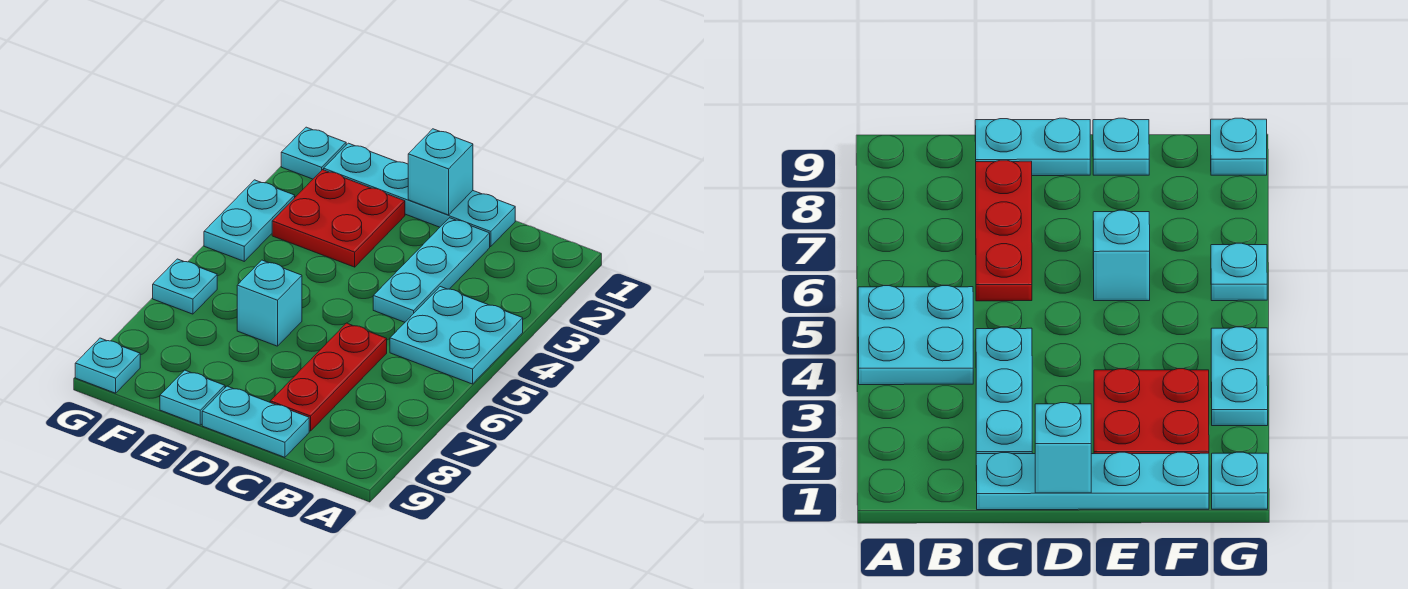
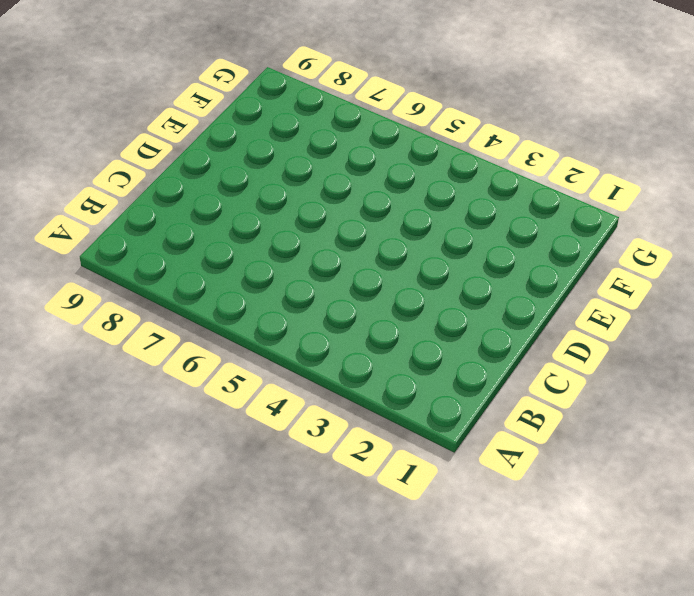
none -> cyan plate A4:B5 level 1
none -> cyan plate C1:F1 level 1
none -> cyan plate C2:C4 level 1

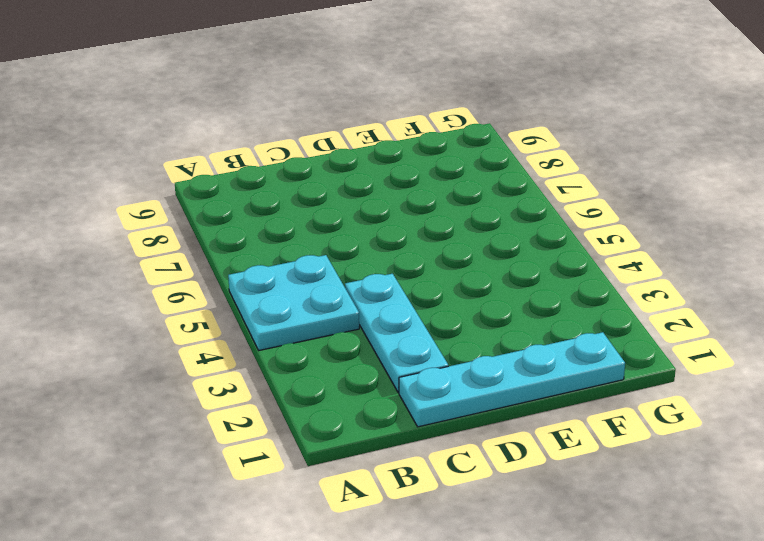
none -> red plate C6:C8 level 1
none -> cyan plate C9:D9 level 1
none -> red plate E2:F3 level 1

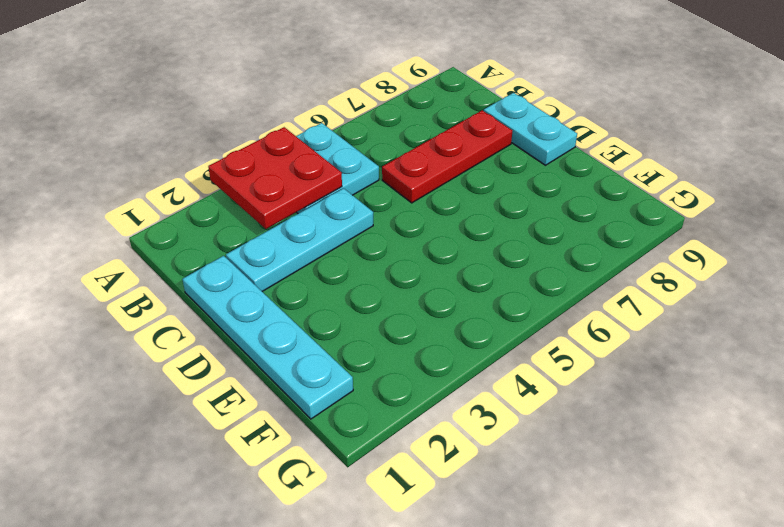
red plate A3:B4 level 2 -> red plate E2:F3 level 1
none -> cyan brick E6 level 1
none -> cyan plate E9 level 1
none -> cyan plate G1 level 1

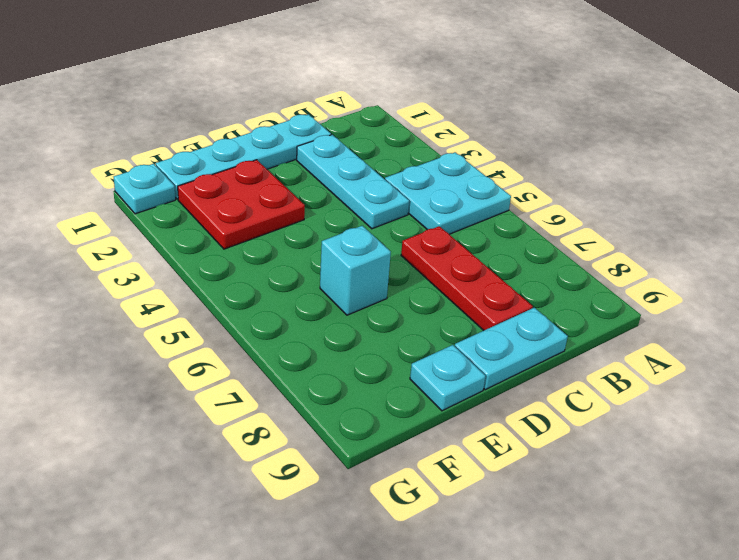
none -> cyan plate G3:G4 level 1
none -> cyan plate G6 level 1
none -> cyan plate G9 level 1

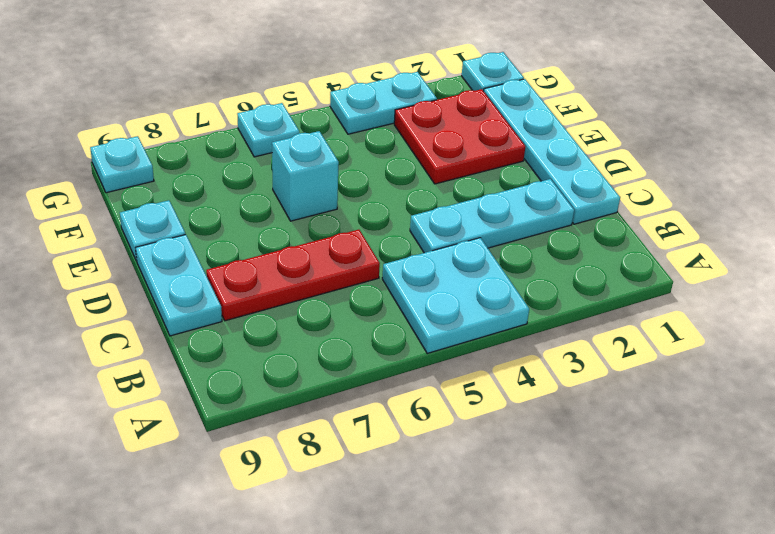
none -> cyan brick D1 level 2

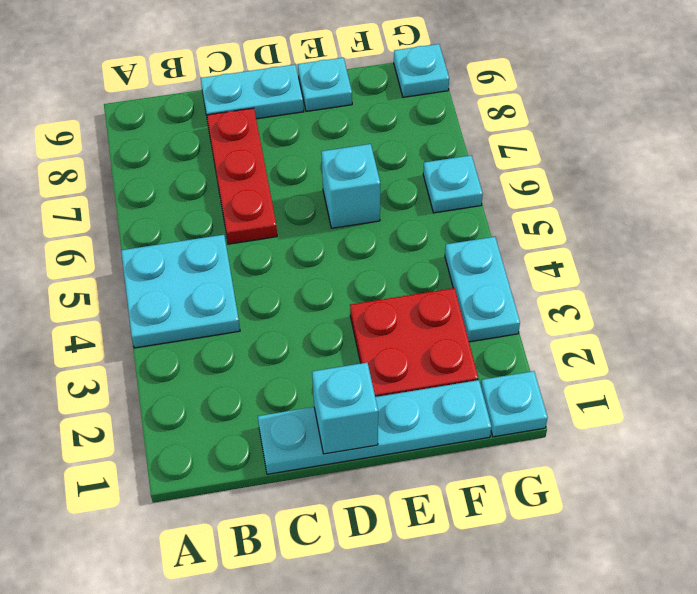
none -> cyan plate C2:C4 level 1

